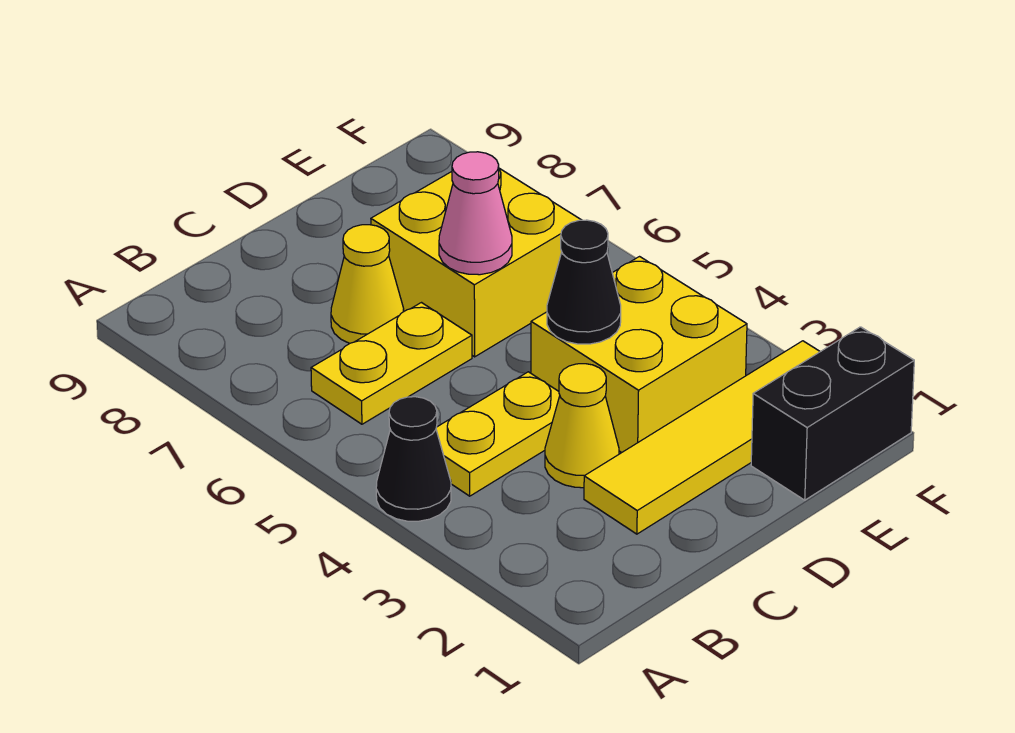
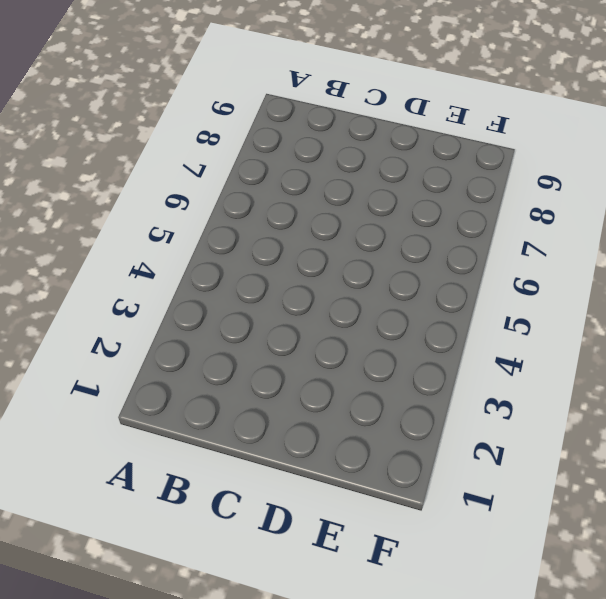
none -> black cone A4 level 1
none -> yellow plate B4:C4 level 1

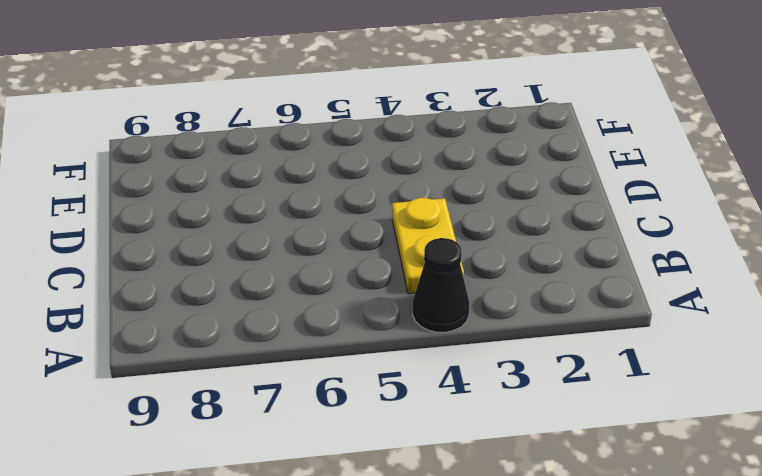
none -> yellow plate B6:C6 level 1
none -> yellow tile C2:F2 level 1

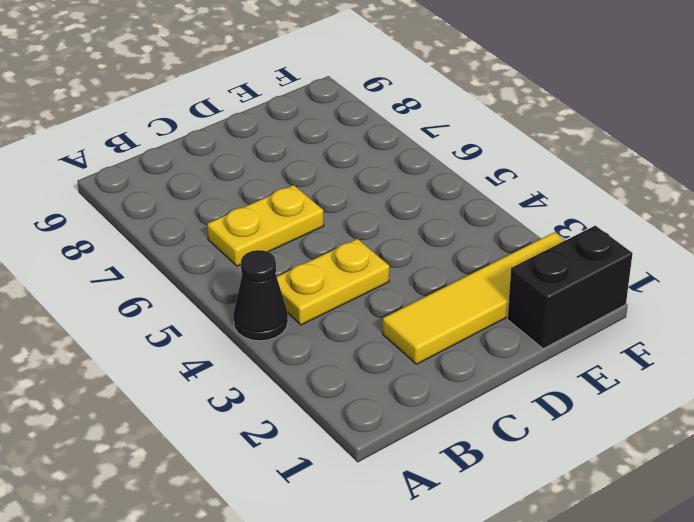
none -> yellow cone C3 level 1
none -> yellow cone C7 level 1

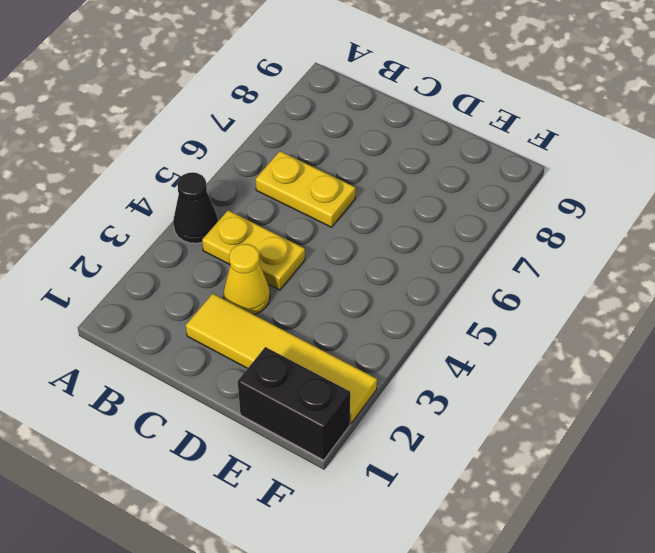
none -> yellow cone C7 level 1
none -> yellow brick D3:E4 level 1

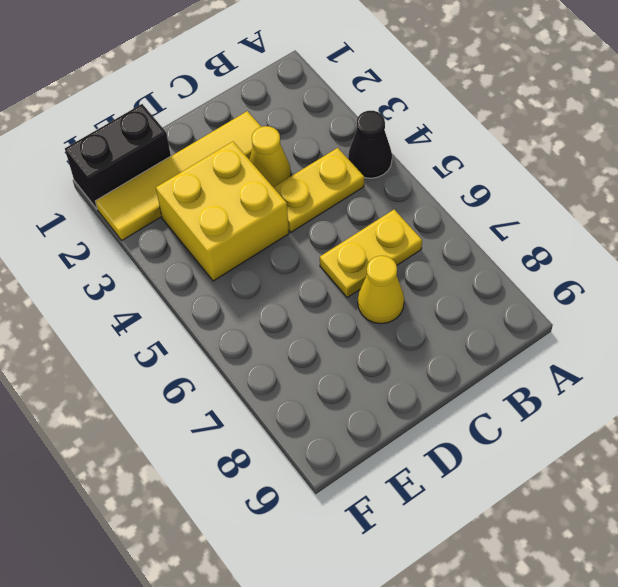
none -> yellow brick D6:E7 level 1
none -> black cone D4 level 2

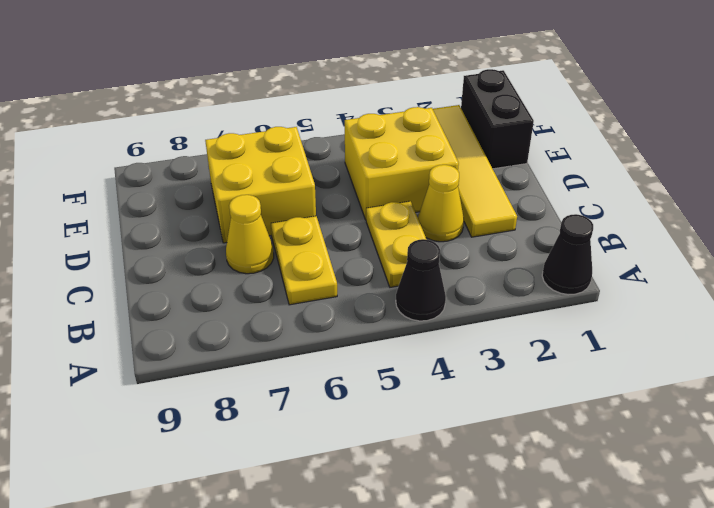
black cone A1 level 1 -> black cone D4 level 2
none -> pink cone D6 level 2

